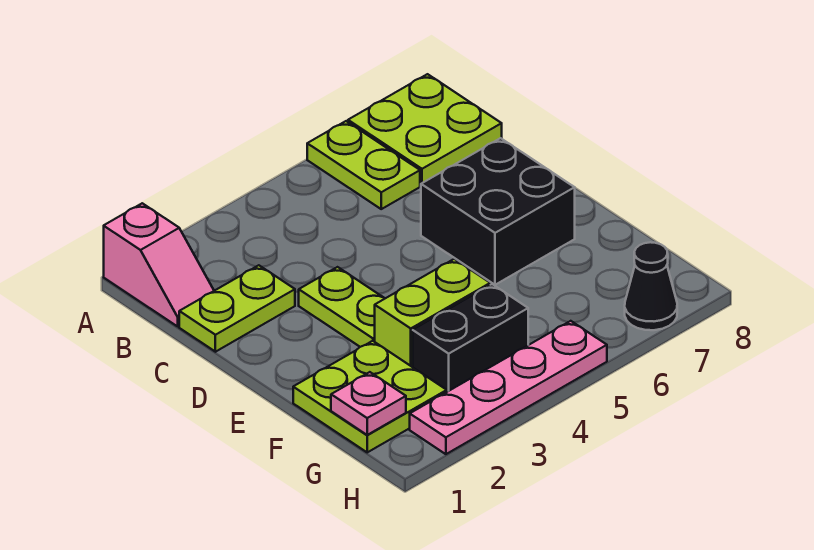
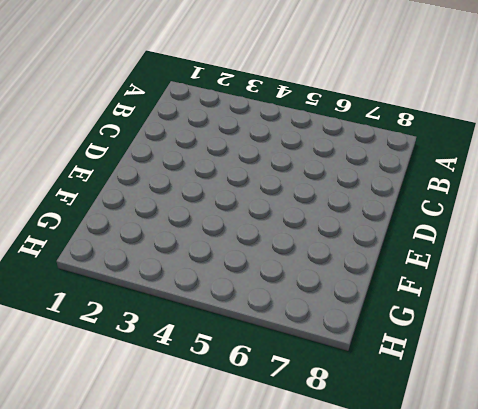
none -> pink slope A1:B1 level 1 top A
none -> lime plate A6:B6 level 1
none -> lime plate A7:B8 level 1

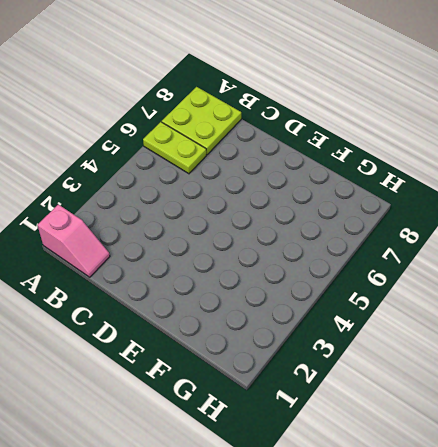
none -> lime plate C1:C2 level 1
none -> lime plate D3:E3 level 1
none -> black brick D6:E7 level 1

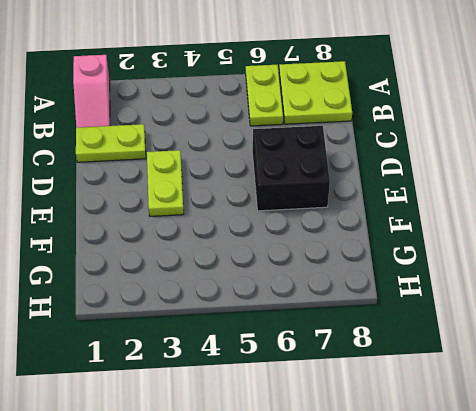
none -> lime plate F1:G2 level 1
none -> lime brick F3:F4 level 1
none -> black brick G3:G4 level 1

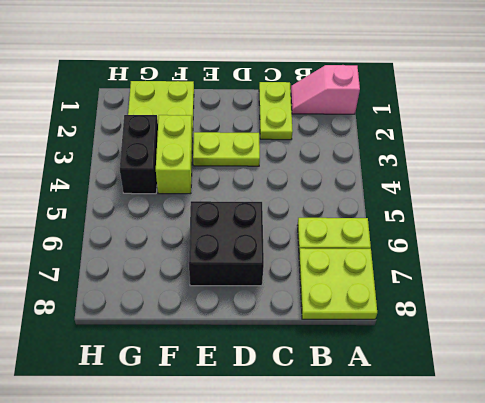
none -> pink plate H2:H5 level 1
none -> black cone H7 level 1
none -> pink plate G1 level 2

